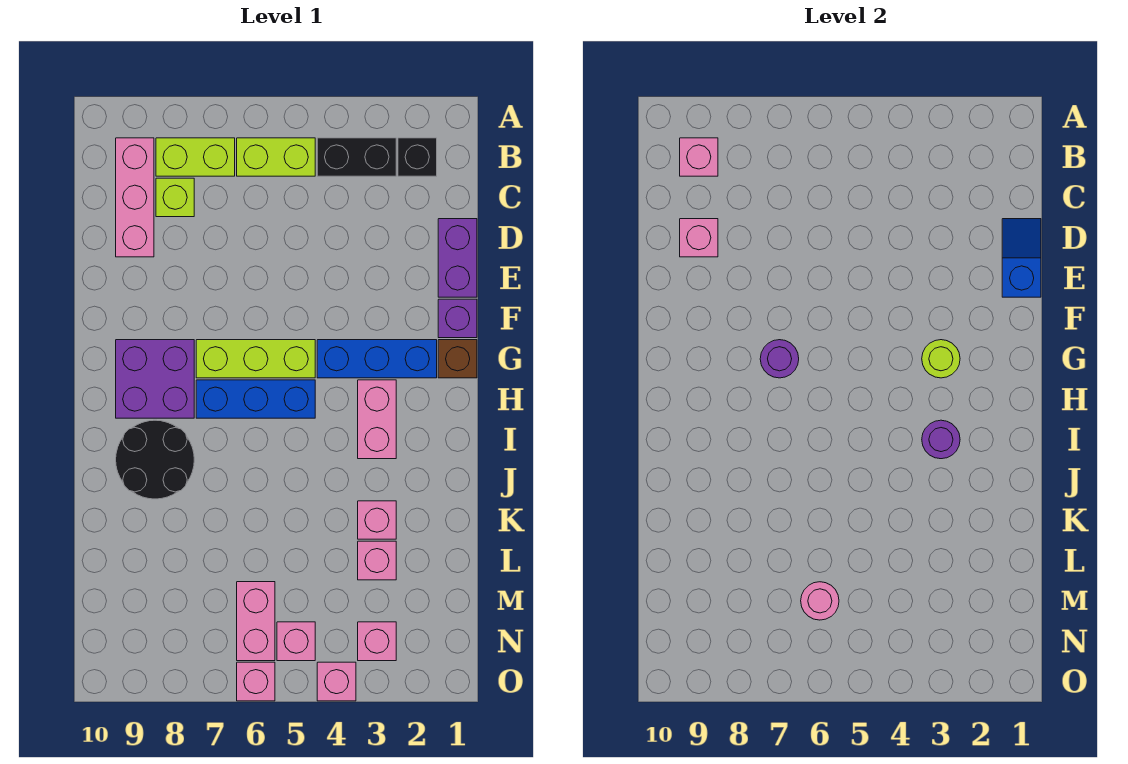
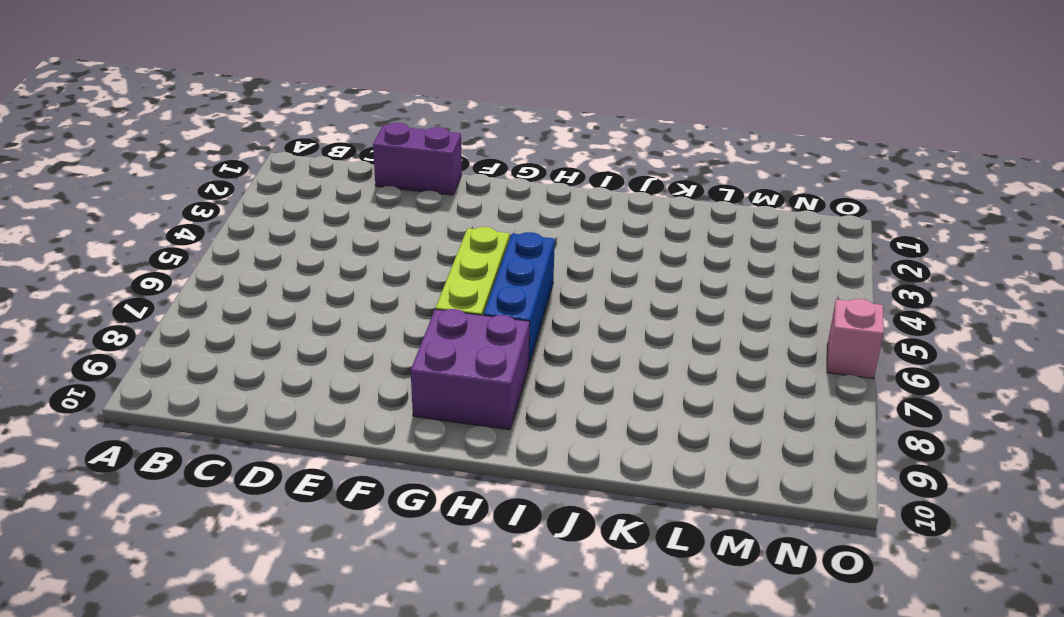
none -> black brick B2 level 1
none -> black brick B3:B4 level 1
none -> lime brick B5:B6 level 1

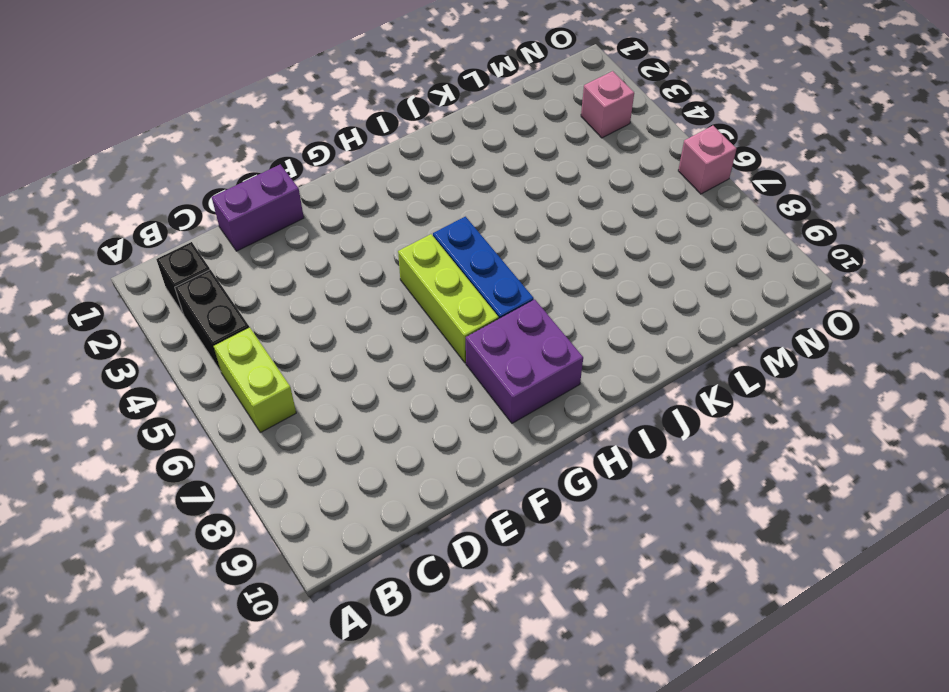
none -> lime brick B7:B8 level 1
none -> pink brick B9:D9 level 1
none -> lime brick C8 level 1

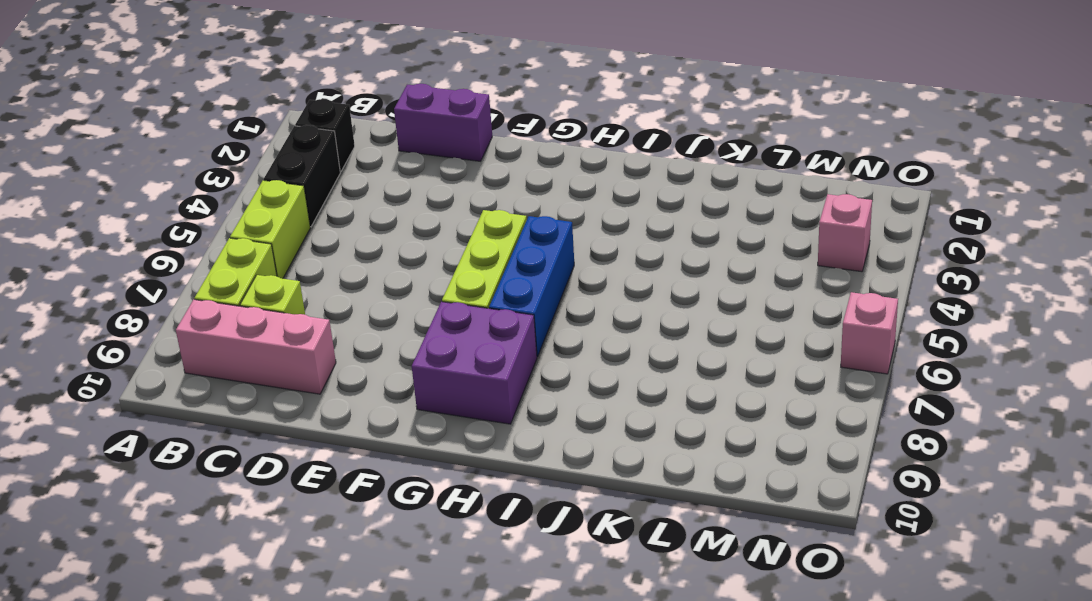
none -> purple brick F1 level 1
none -> brown brick G1 level 1
none -> blue brick G2:G4 level 1

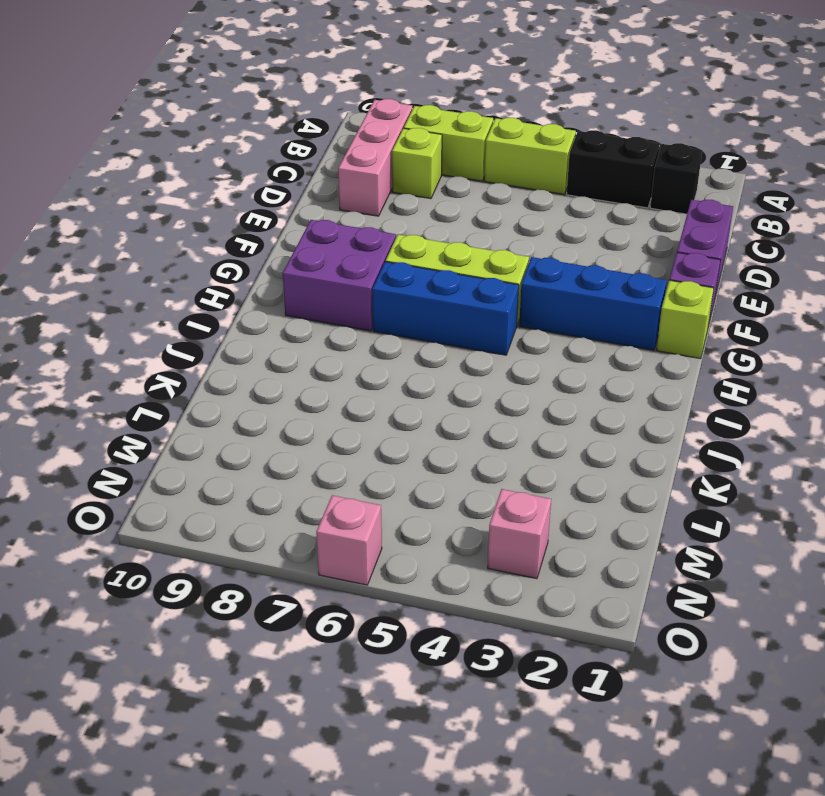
lime brick G1 level 1 -> brown brick G1 level 1
none -> pink brick H3:I3 level 1
none -> black round brick I8:J9 level 1
none -> pink brick K3 level 1

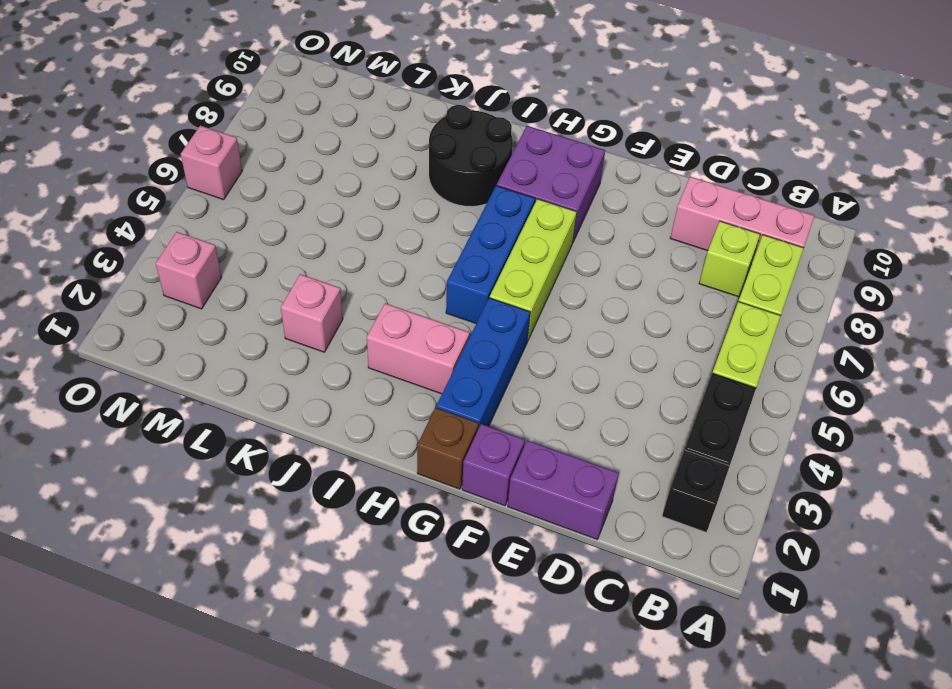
none -> pink brick L3 level 1
none -> pink brick M6:N6 level 1
none -> pink brick N5 level 1

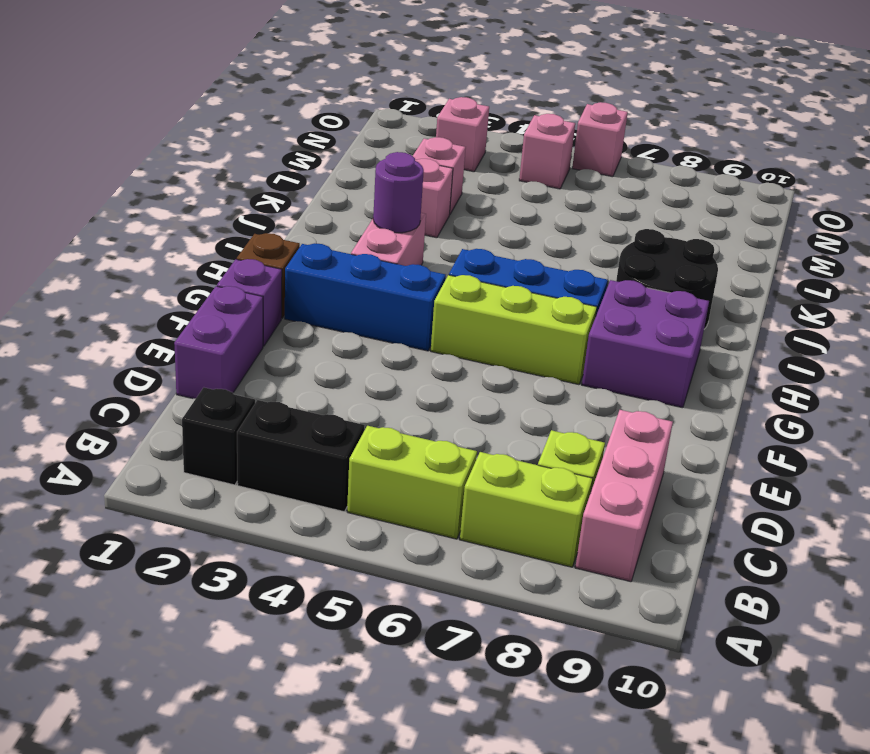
none -> pink brick M6:N6 level 1
none -> pink brick O4 level 1
none -> pink brick B9 level 2

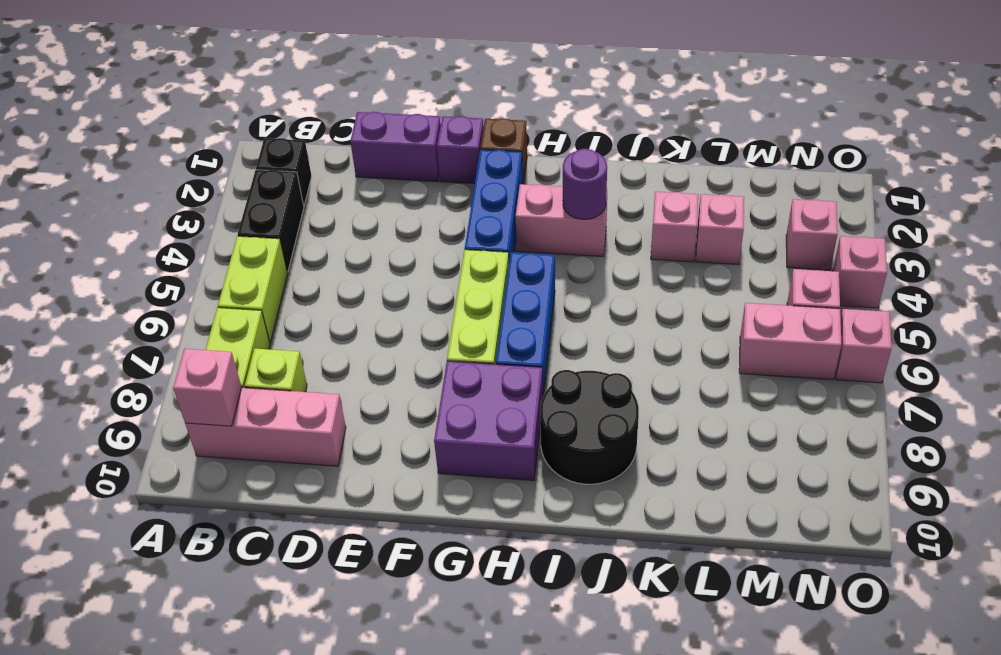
none -> blue slope D1:E1 level 2 top E
none -> pink brick D9 level 2
none -> lime round brick G3 level 2

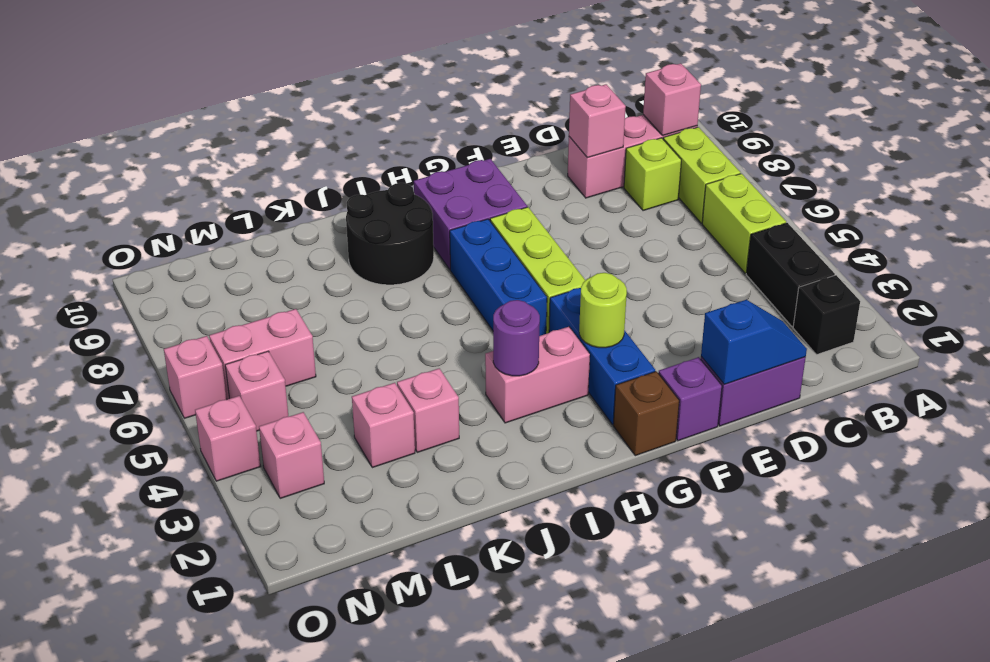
none -> purple round brick G7 level 2
none -> pink round brick M6 level 2

